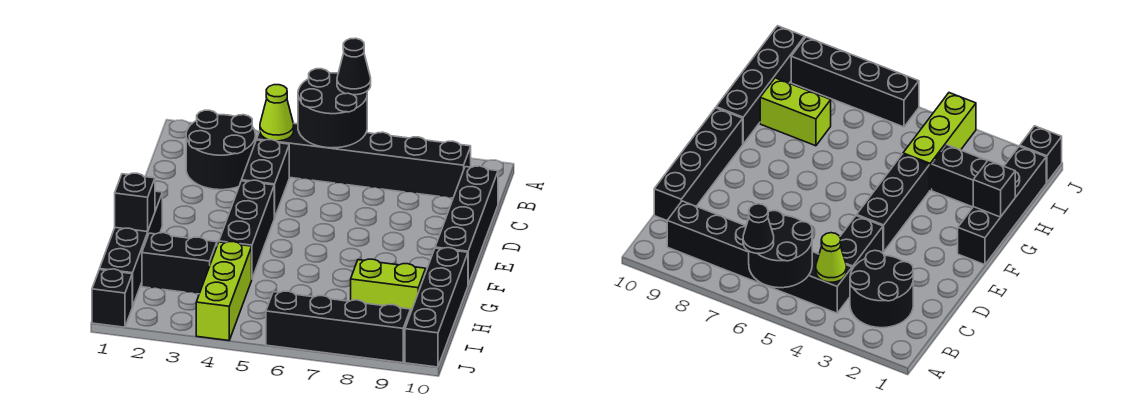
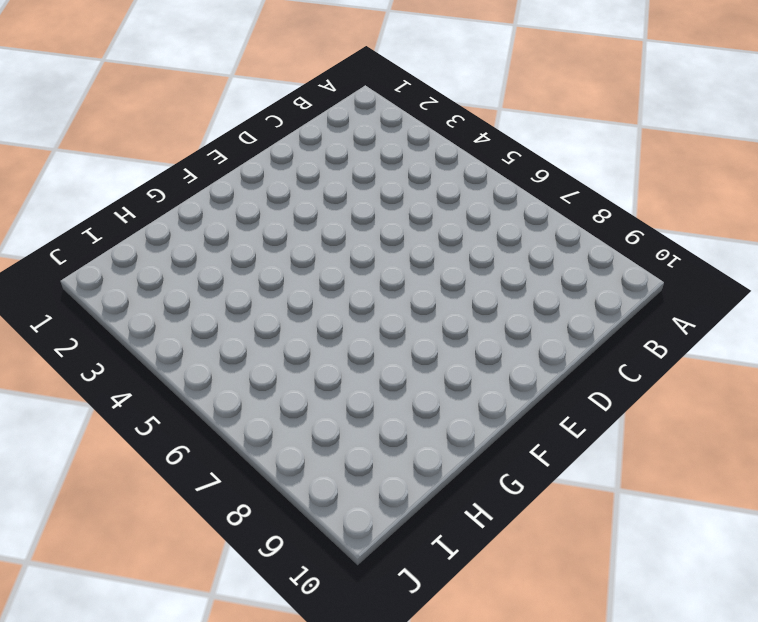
none -> black round brick B2:C3 level 1
none -> black brick B4:B9 level 1
none -> black brick C4:D4 level 1

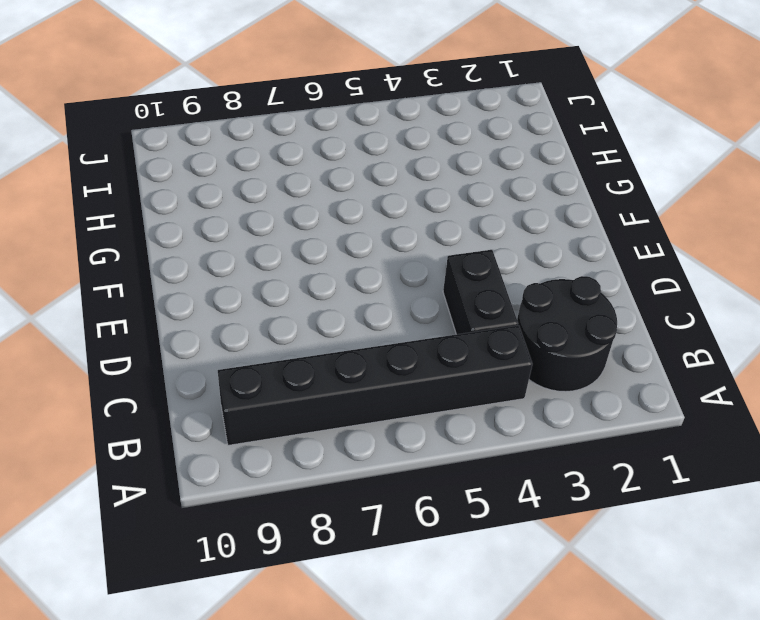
none -> black brick C10:F10 level 1
none -> black brick E4:G4 level 1
none -> black brick F1:I1 level 1

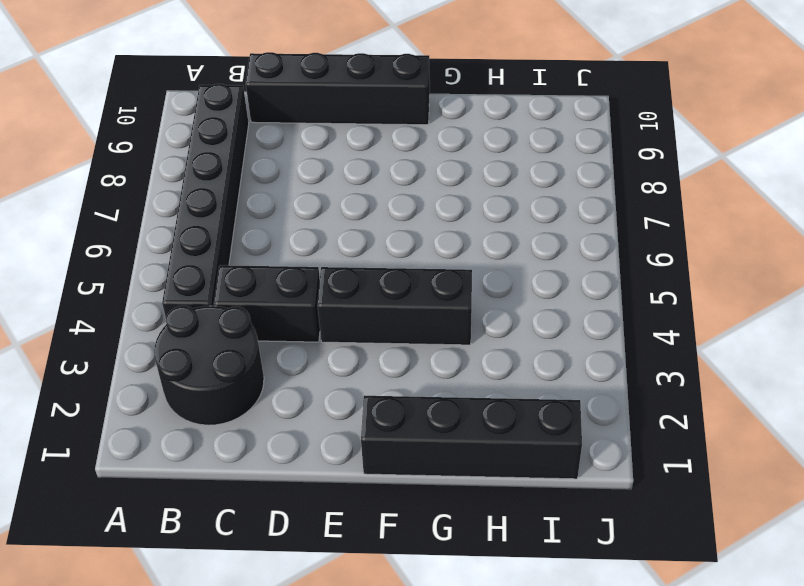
none -> black brick G10:J10 level 1
none -> black brick H2:H3 level 1
none -> lime brick H4:J4 level 1

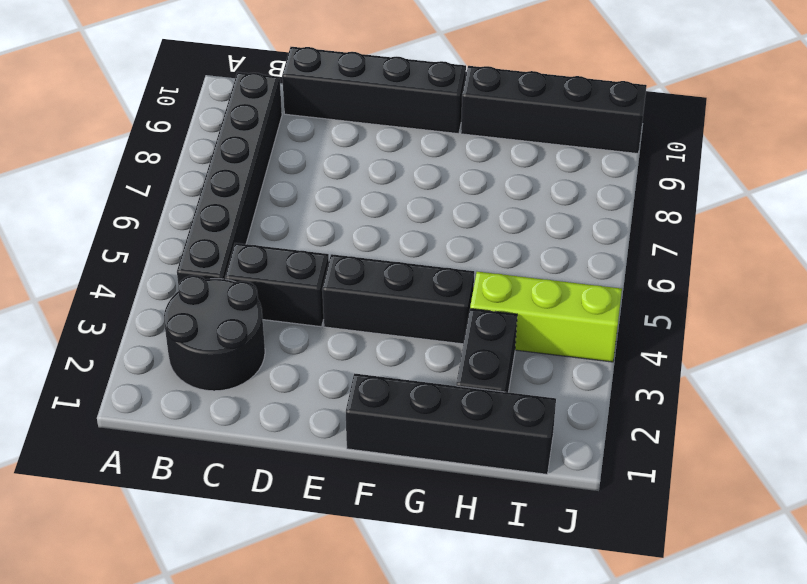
none -> lime brick H8:H9 level 1
none -> black brick J1 level 1
none -> black brick J6:J9 level 1

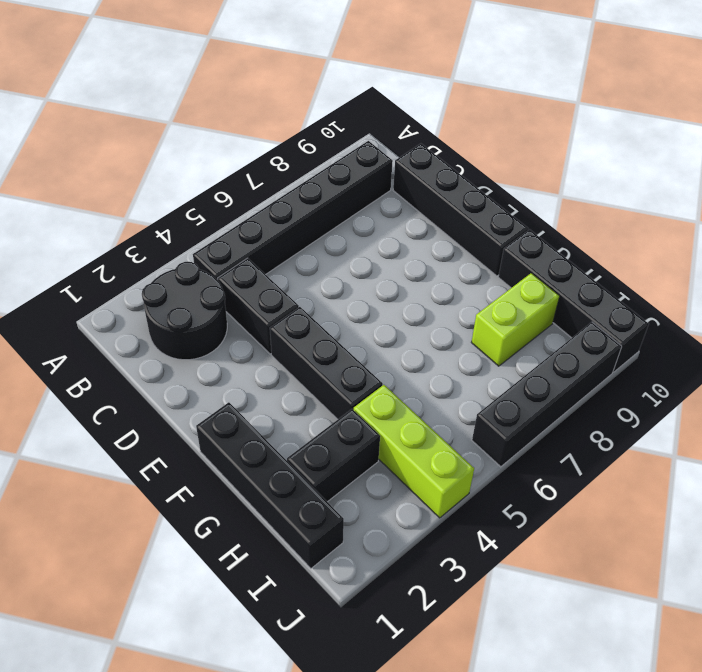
none -> black brick J1 level 1
none -> black round brick A5:B6 level 2
none -> lime cone B4 level 2

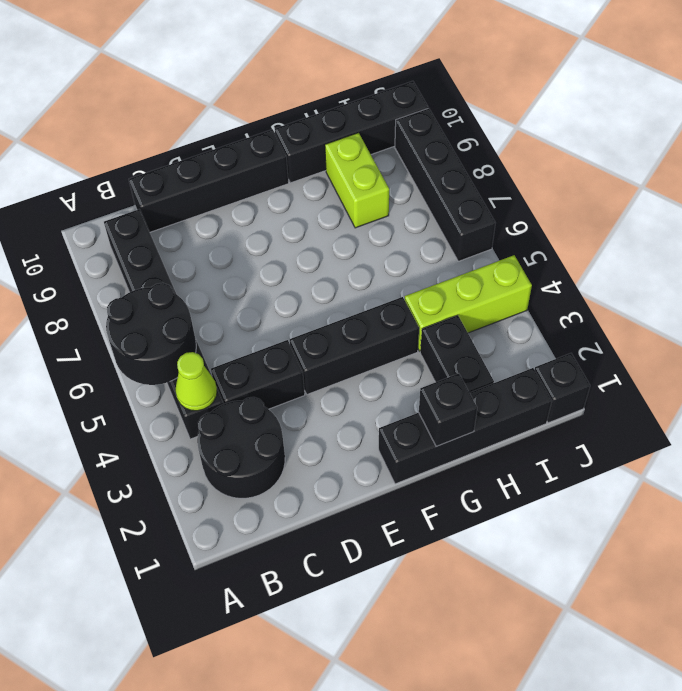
none -> black cone A6 level 3

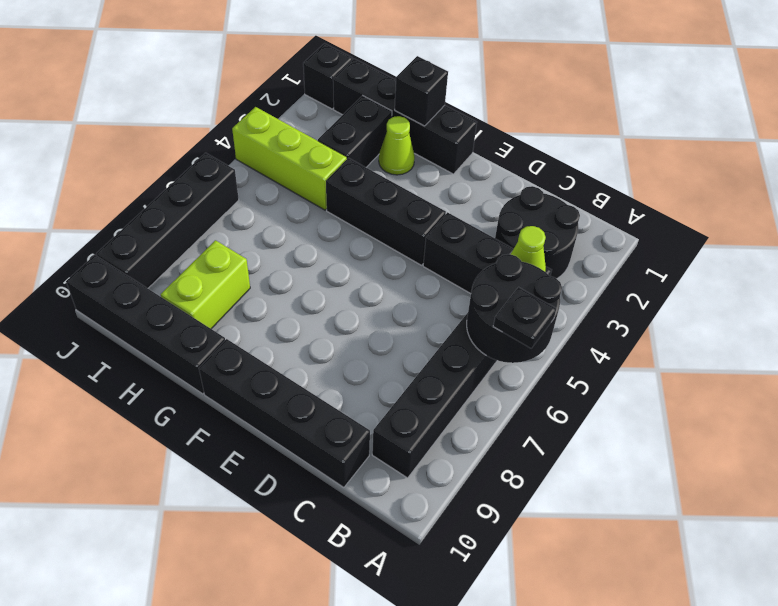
black plate A6 level 3 -> black cone A6 level 3
lime cone G2 level 1 -> none

